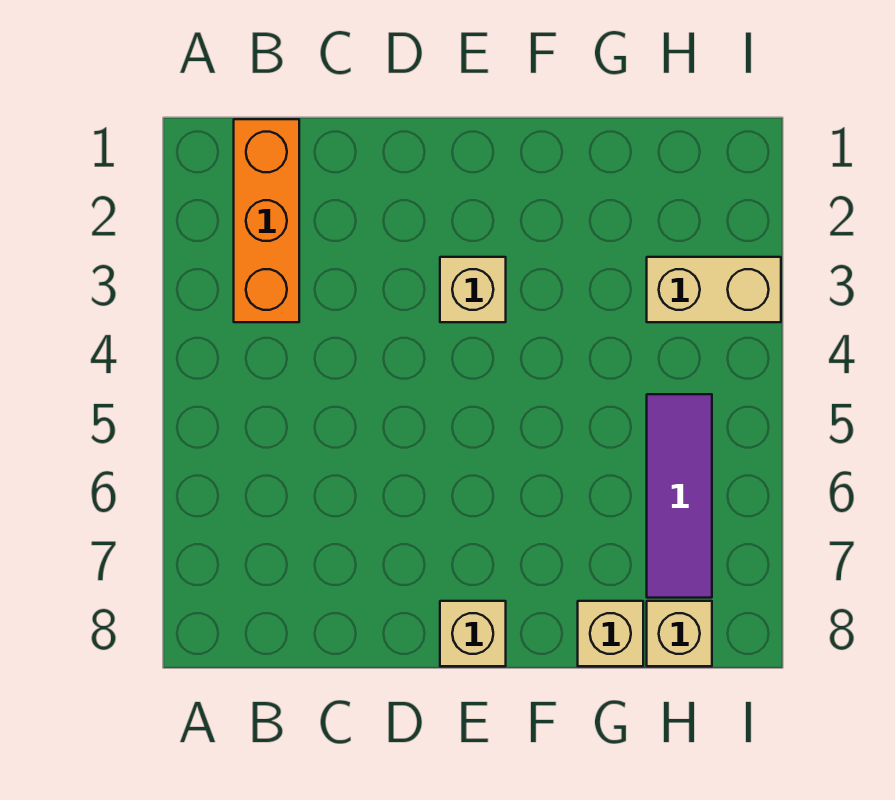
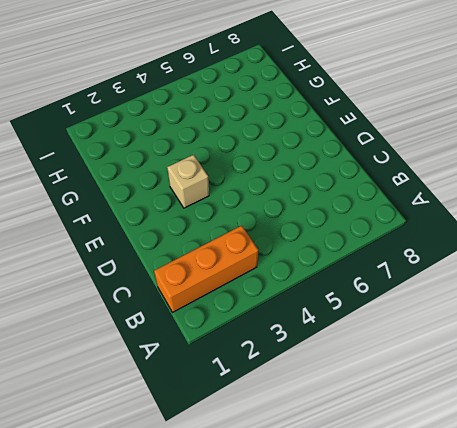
none -> tan brick E8 level 1
none -> tan brick G8 level 1

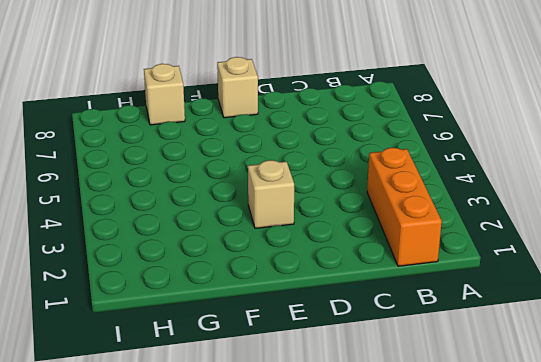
none -> tan brick H3:I3 level 1
none -> purple tile H5:H7 level 1

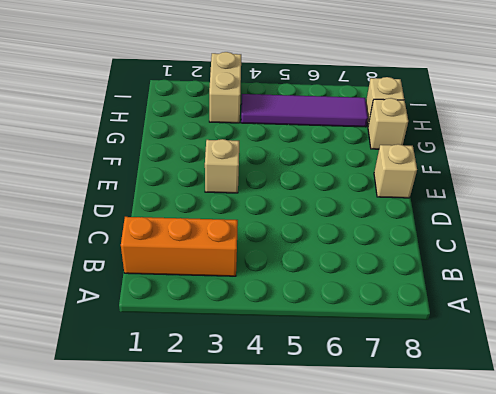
purple tile H4:H7 level 1 -> purple tile H5:H7 level 1

